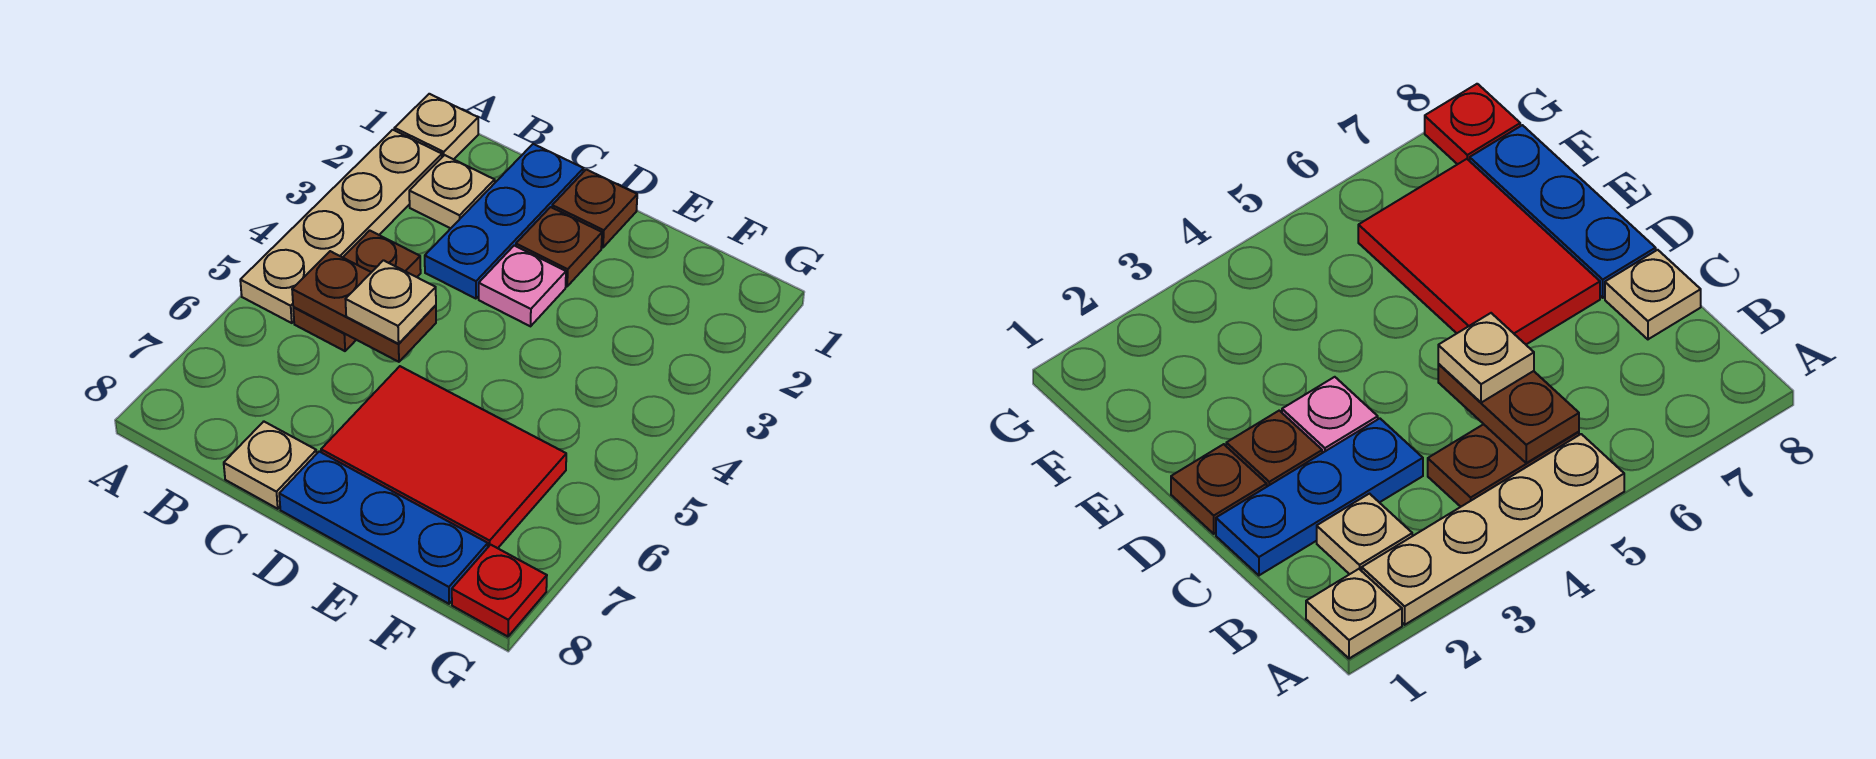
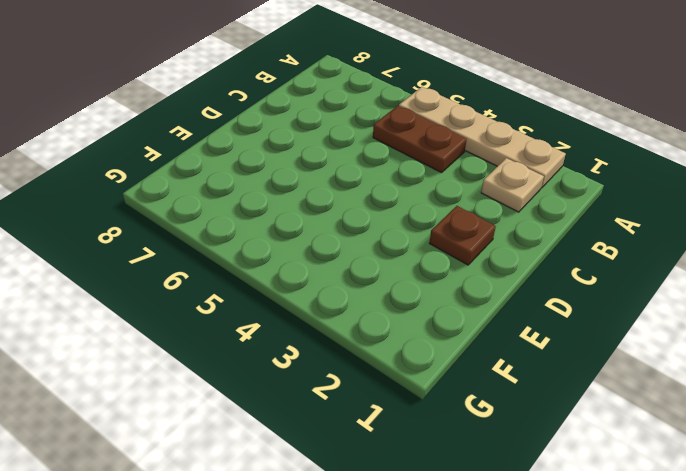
none -> tan plate A1 level 1
none -> blue plate C1:C3 level 1
none -> tan plate C8 level 1

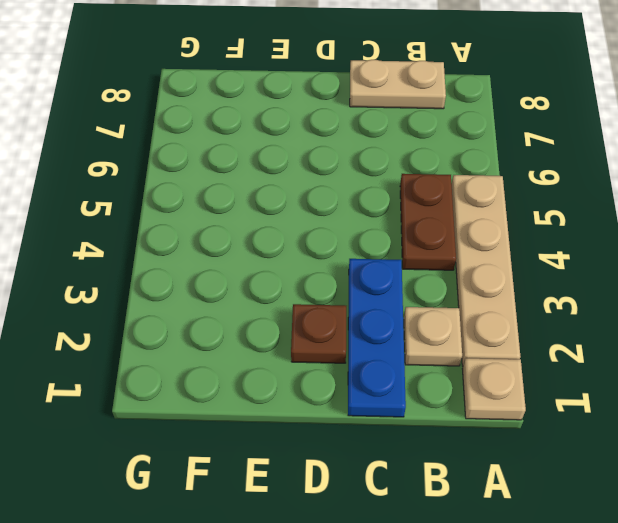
tan plate B8:C8 level 1 -> tan plate C8 level 1
none -> brown plate D1 level 1
none -> pink plate D3 level 1
none -> red tile D6:F7 level 1

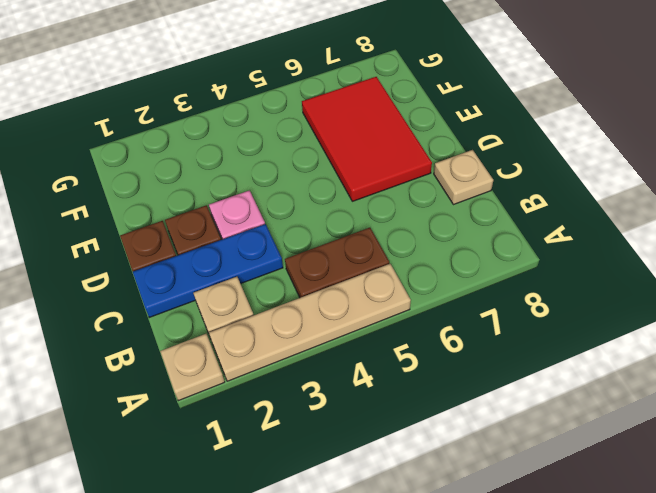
none -> blue plate D8:F8 level 1
none -> red plate G8 level 1
none -> brown plate B5:C5 level 2

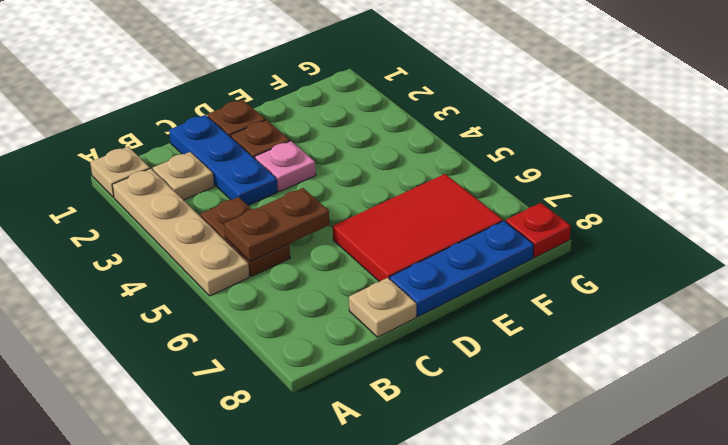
none -> tan plate C5 level 3

